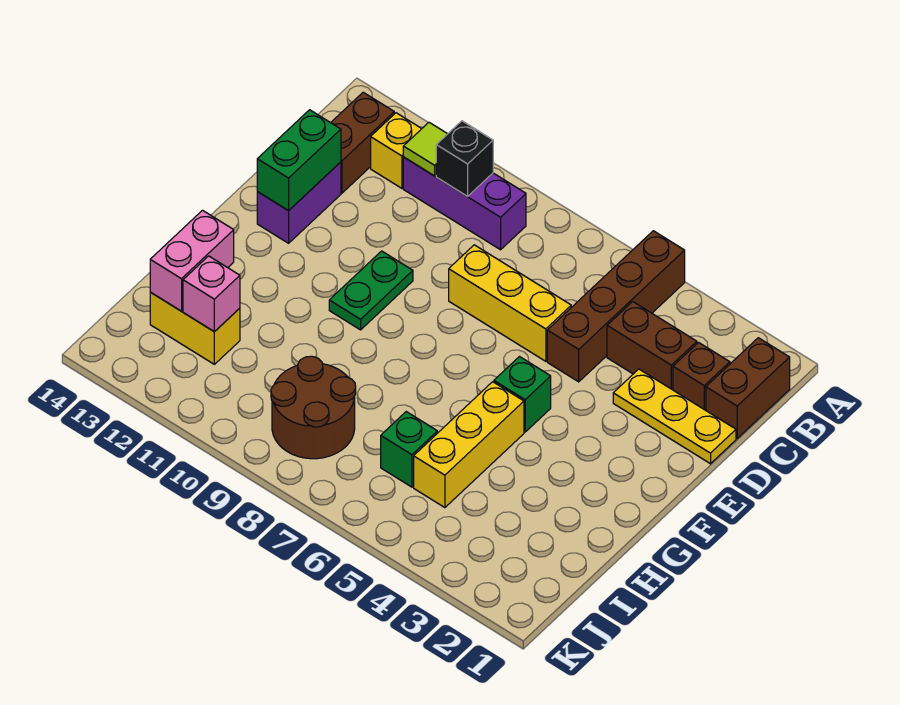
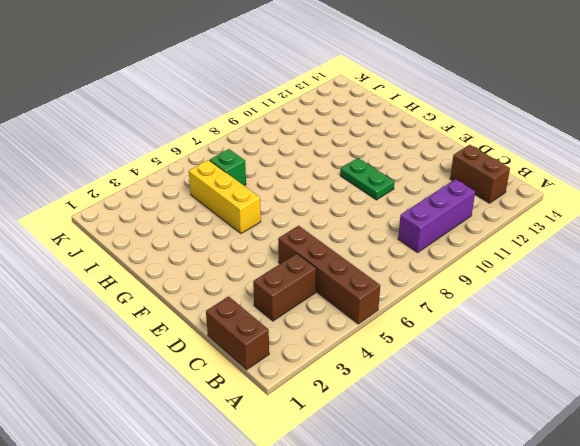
none -> yellow brick B12 level 1
none -> brown brick C2 level 1
none -> yellow plate D1:D3 level 1

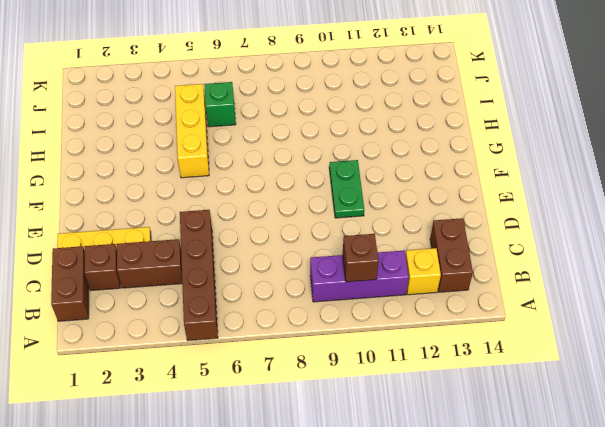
brown brick B10 level 2 -> black brick B10 level 2
none -> yellow brick D6:D8 level 1
none -> purple brick D13:E13 level 1
none -> green brick F5 level 1

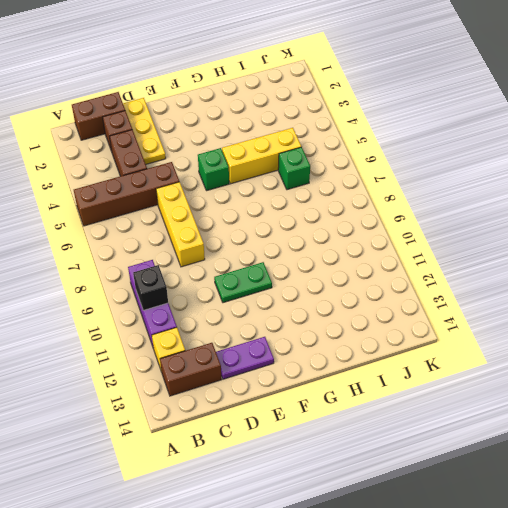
purple plate D13:E13 level 1 -> purple brick D13:E13 level 1
none -> brown round brick I8:J9 level 1
none -> yellow brick I12:I13 level 1
none -> lime tile B11 level 2

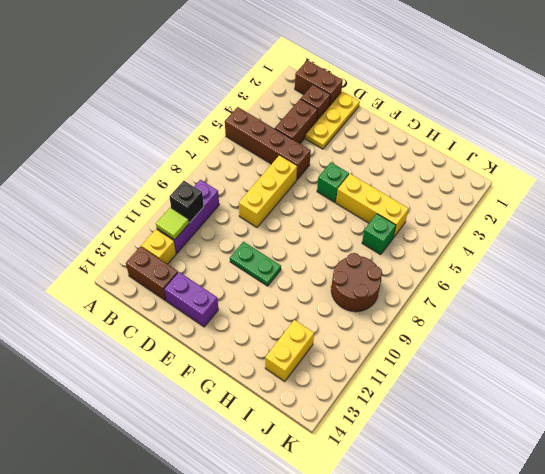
none -> green brick D13:E13 level 2
none -> pink brick H13:I13 level 2
none -> pink brick I12 level 2

